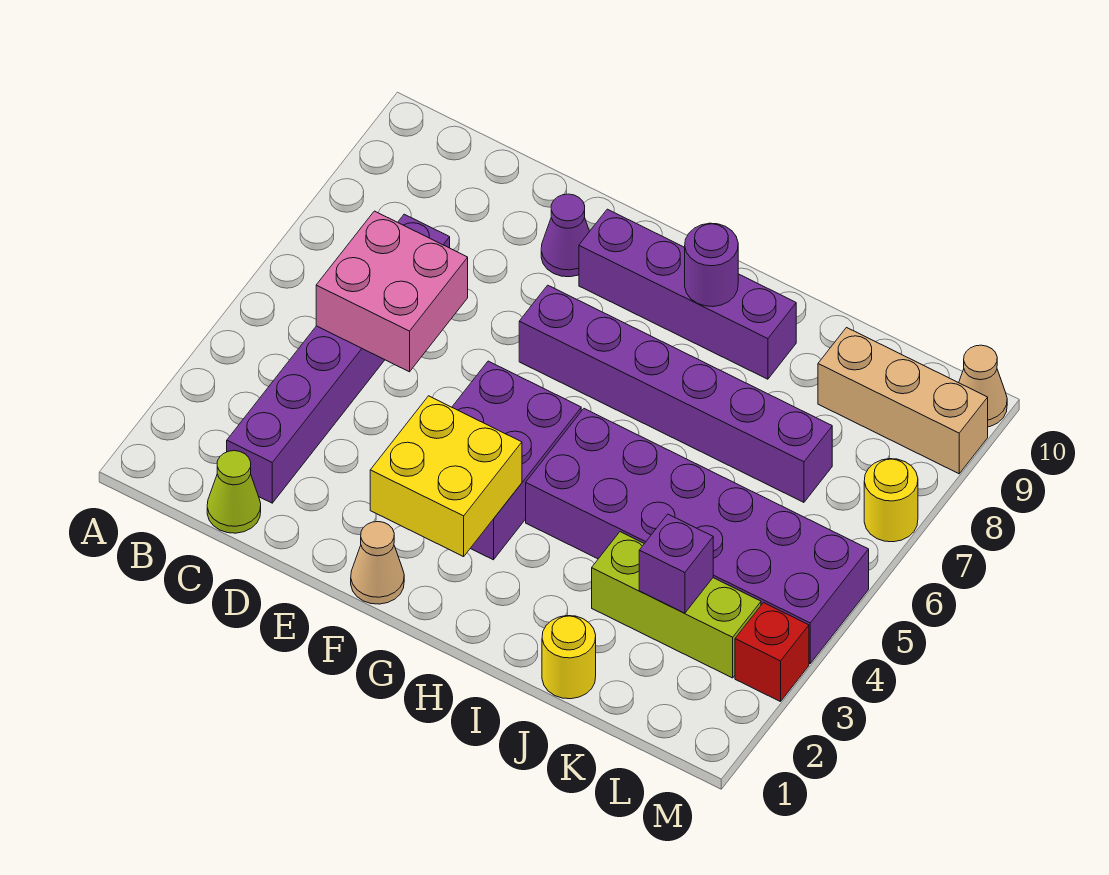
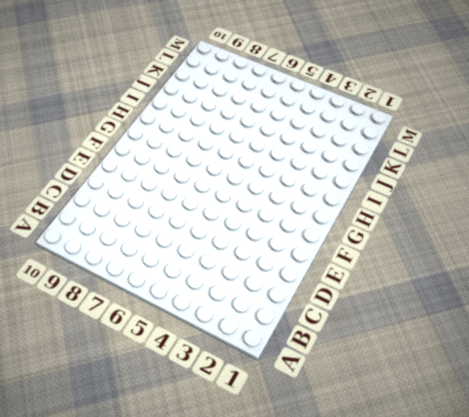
none -> lime cone C1 level 1
none -> purple brick C2:C7 level 1
none -> purple cone E9 level 1

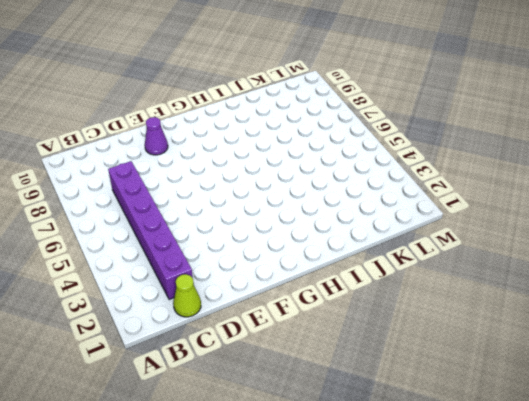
none -> tan cone F1 level 1
none -> purple brick F3:G5 level 1
none -> purple brick F7:K7 level 1

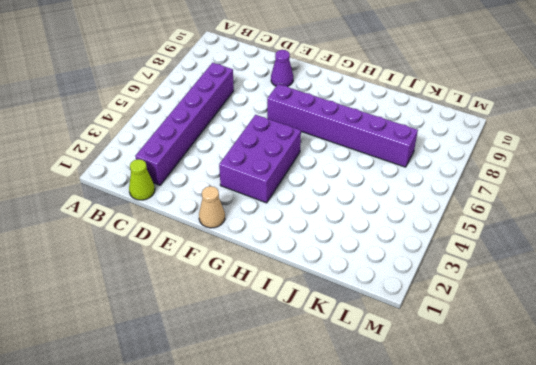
none -> purple brick F9:I9 level 1
none -> purple brick H4:M5 level 1
none -> yellow round brick J1 level 1

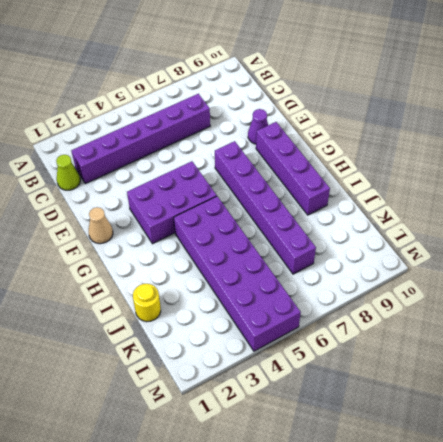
none -> lime brick J3:L3 level 1
none -> tan brick K9:M9 level 1
none -> red brick M3 level 1

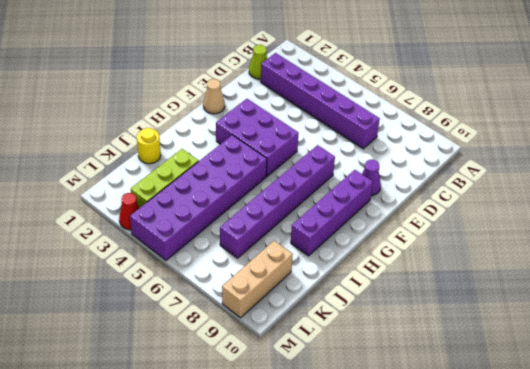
red cone M3 level 1 -> red brick M3 level 1
none -> yellow round brick M7 level 1
none -> tan cone M10 level 1
none -> pink brick C5:D6 level 2

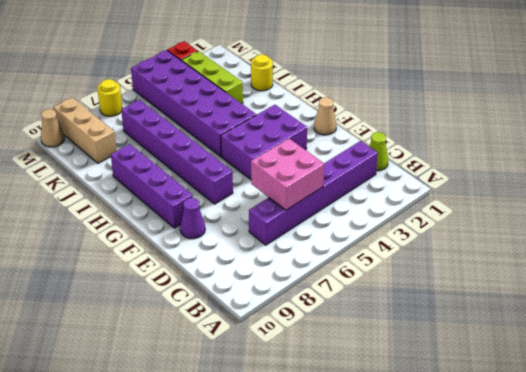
none -> yellow brick F2:G3 level 2
none -> purple round brick H9 level 2
none -> purple brick K3 level 2

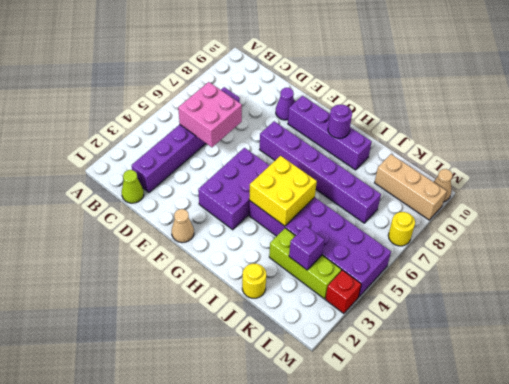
yellow brick H4:I5 level 2 -> yellow brick F2:G3 level 2

